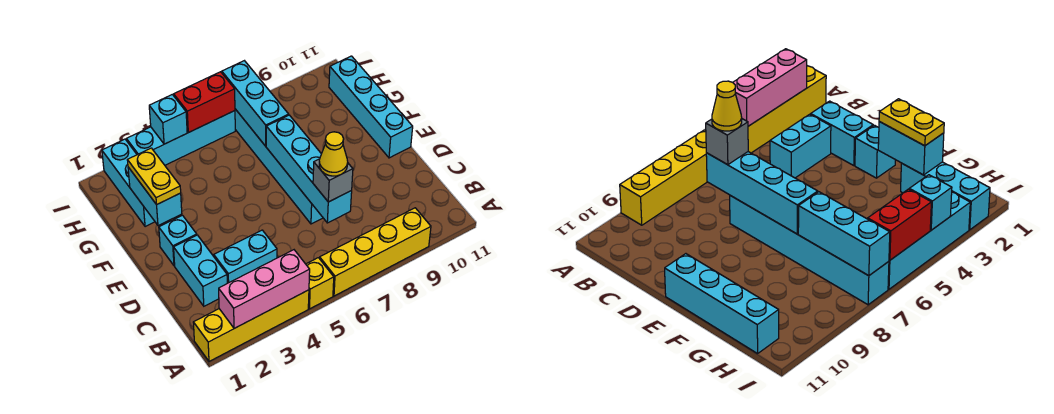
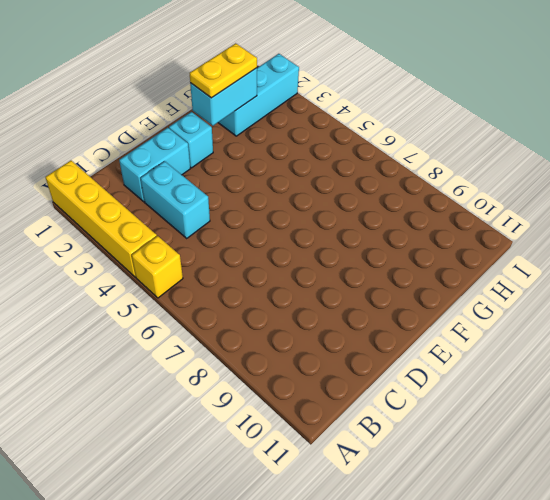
none -> yellow brick A6:A9 level 1
none -> cyan brick D7:I7 level 1
none -> cyan brick E11:H11 level 1

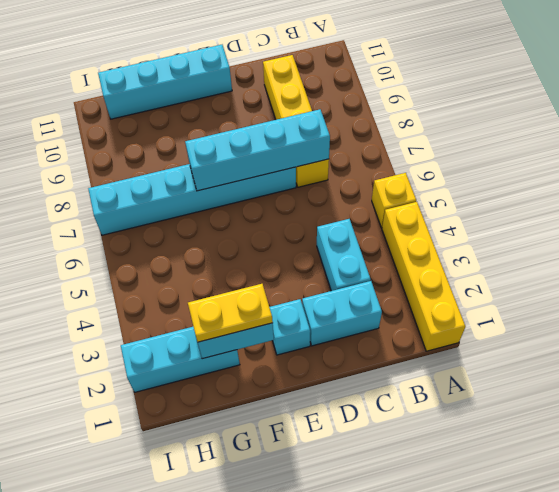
yellow brick C7:C10 level 1 -> yellow brick A6:A9 level 1
none -> cyan brick I3:I6 level 1
none -> pink brick A2:A4 level 2
none -> cyan brick G7:I7 level 2

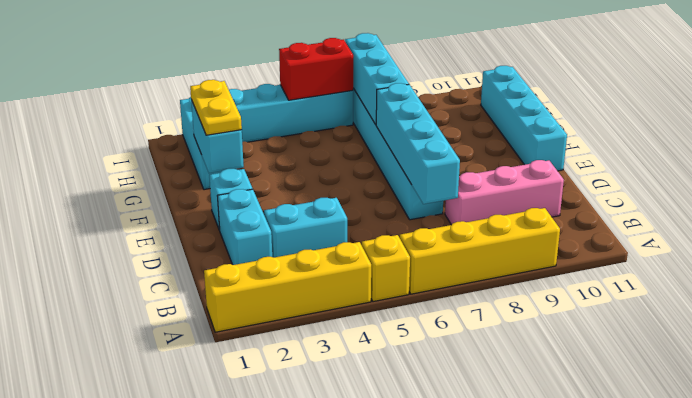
pink brick C8:C10 level 1 -> pink brick A2:A4 level 2
none -> cyan brick I4 level 2
none -> grey brick C7 level 3
none -> yellow cone C7 level 4

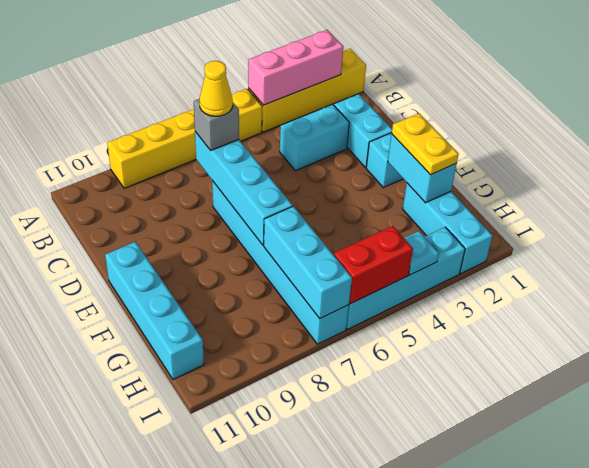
cyan plate I4 level 2 -> cyan brick I4 level 2

